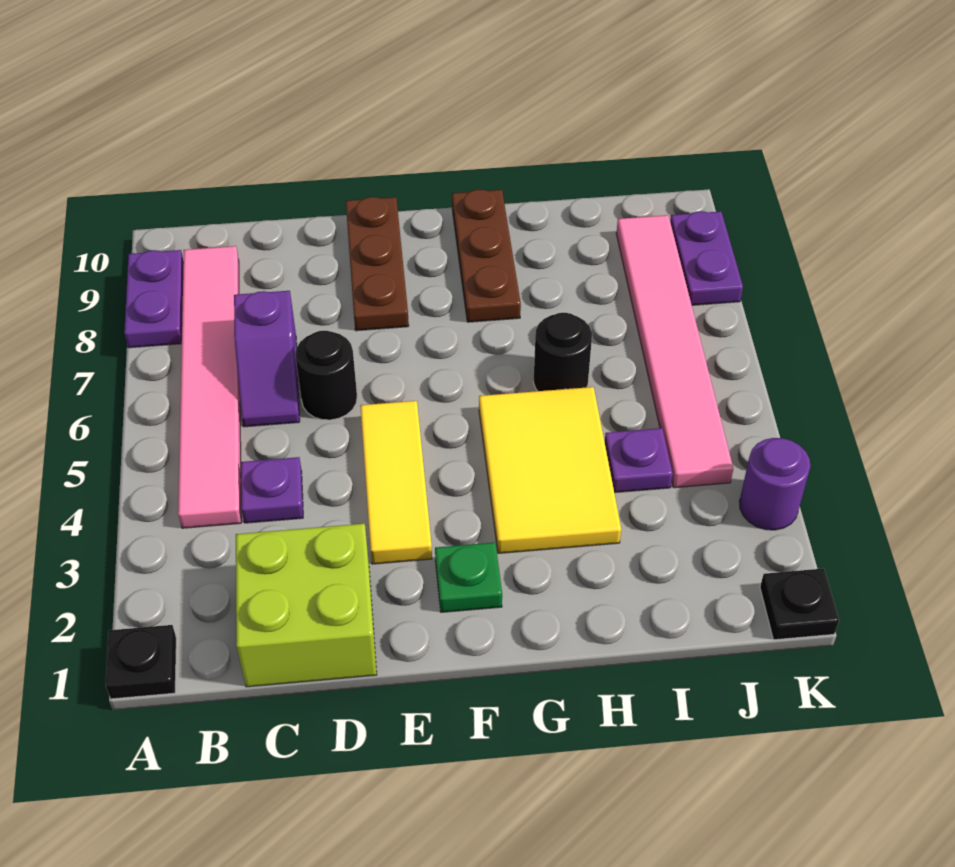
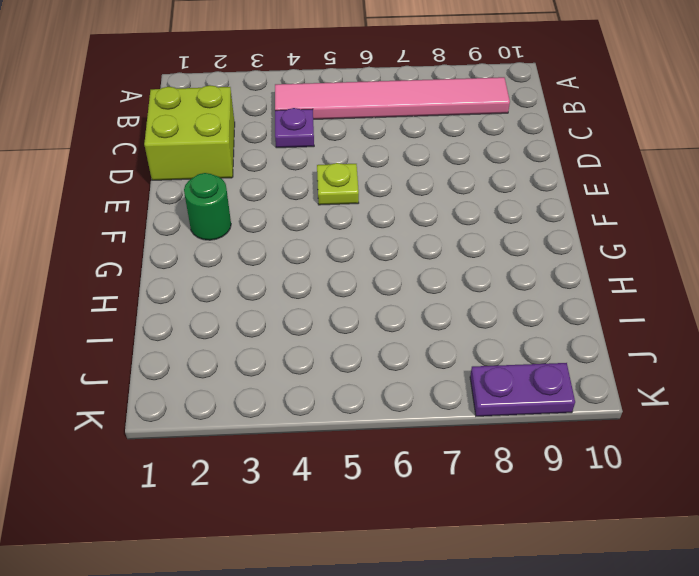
lime plate E5 level 1 -> yellow tile E3:E5 level 1
green round brick F2 level 1 -> green plate F2 level 1
none -> black plate A1 level 1
none -> purple plate A8:A9 level 1
none -> purple slope C6:C7 level 1 top 7

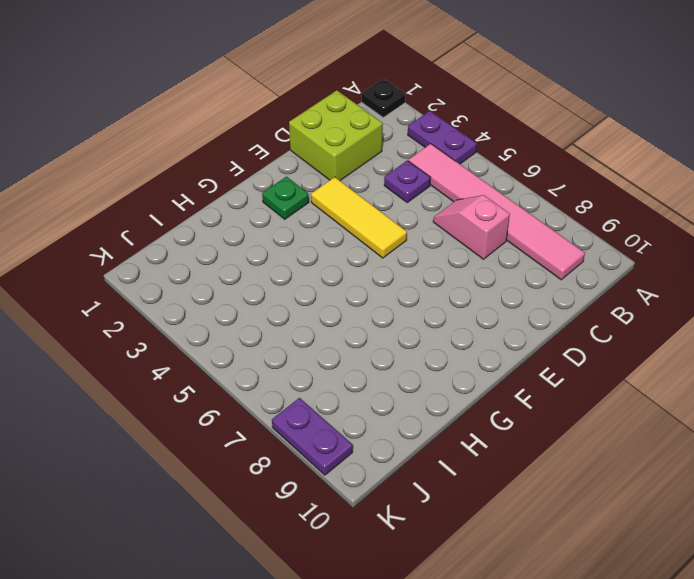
purple plate A3:A4 level 1 -> purple plate A8:A9 level 1
pink slope C6:C7 level 1 top 7 -> purple slope C6:C7 level 1 top 7
none -> black round brick D6 level 1
none -> brown plate E8:E10 level 1
none -> yellow tile G3:H5 level 1

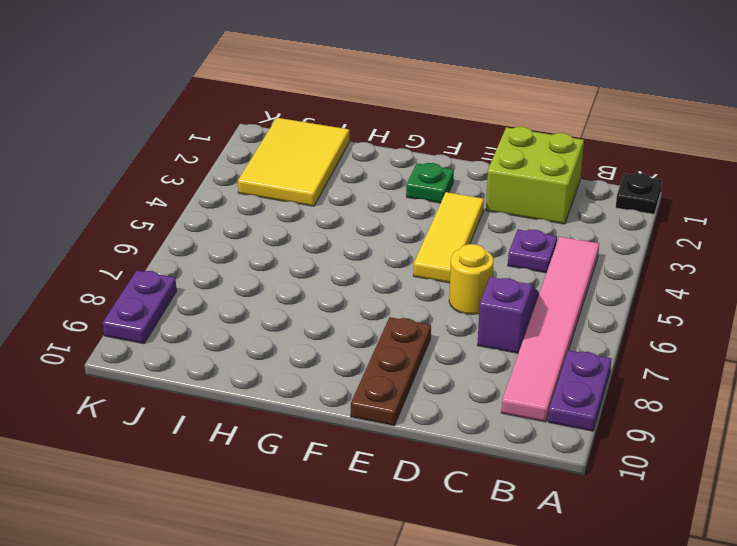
yellow round brick D6 level 1 -> black round brick D6 level 1
yellow tile I1:J3 level 1 -> yellow tile G3:H5 level 1
none -> brown plate G8:G10 level 1
none -> black round brick H6 level 1
none -> purple plate I4 level 1

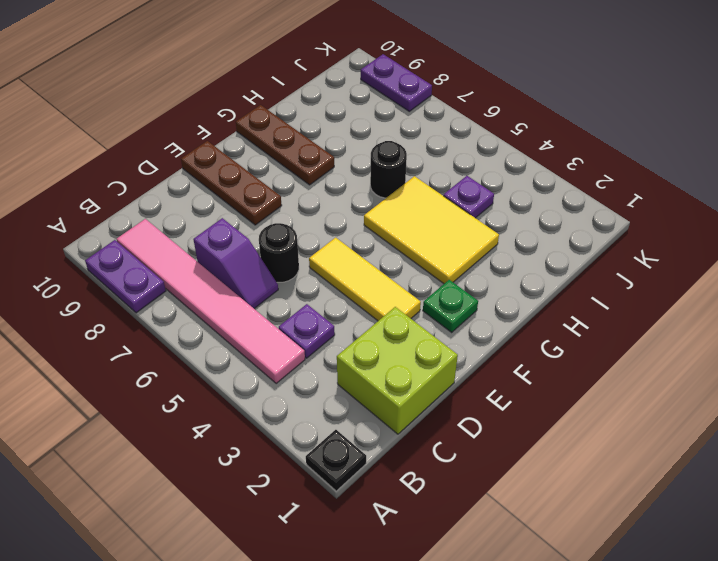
none -> pink tile J4:J9 level 1
none -> black plate K1 level 1
none -> purple round brick K3 level 1

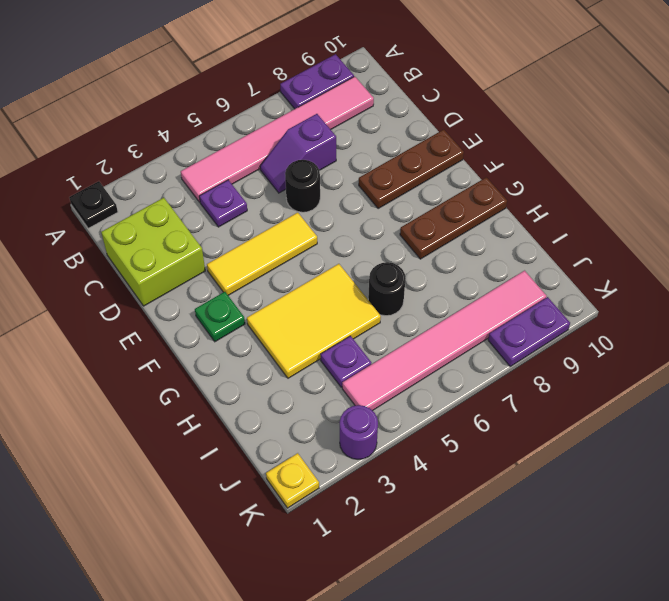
yellow plate K1 level 1 -> black plate K1 level 1

